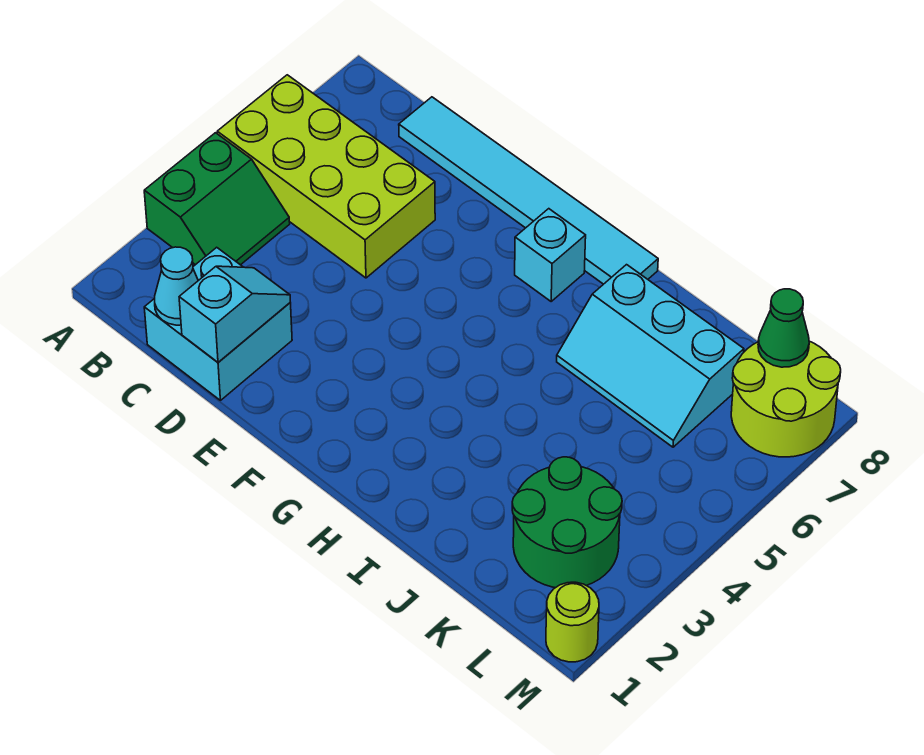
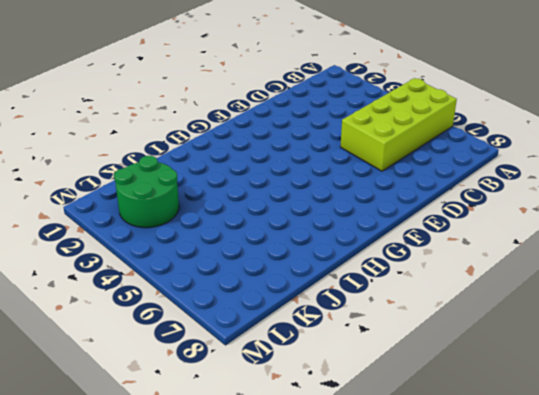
none -> green slope A3:B4 level 1 top A
none -> cyan brick C1:D2 level 1
none -> cyan tile C8:H8 level 1

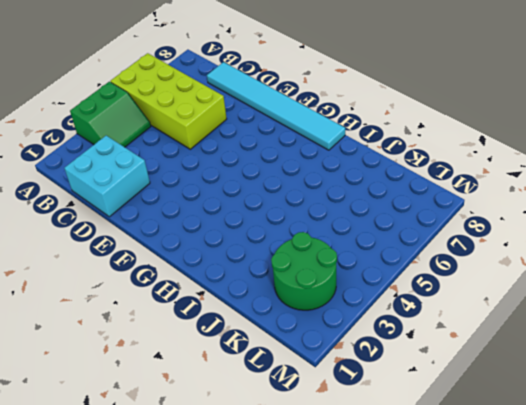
none -> cyan brick G7 level 1
none -> cyan slope I6:K7 level 1 top 7
none -> lime round brick L7:M8 level 1

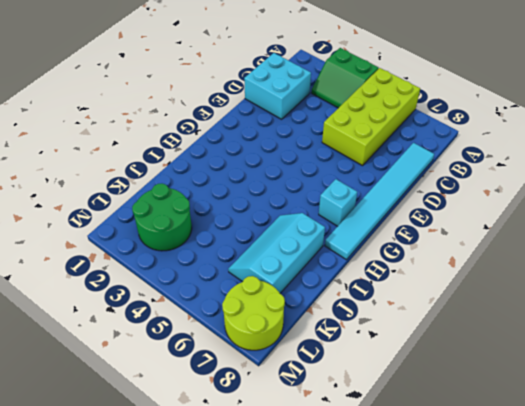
none -> lime round brick M1 level 1
none -> cyan cone C1 level 2
none -> cyan slope D1:D2 level 2 top 1

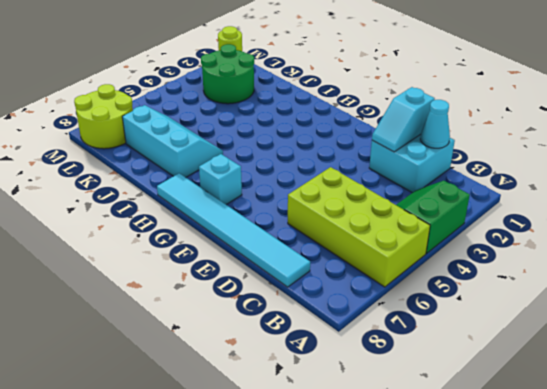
none -> green cone L8 level 2

